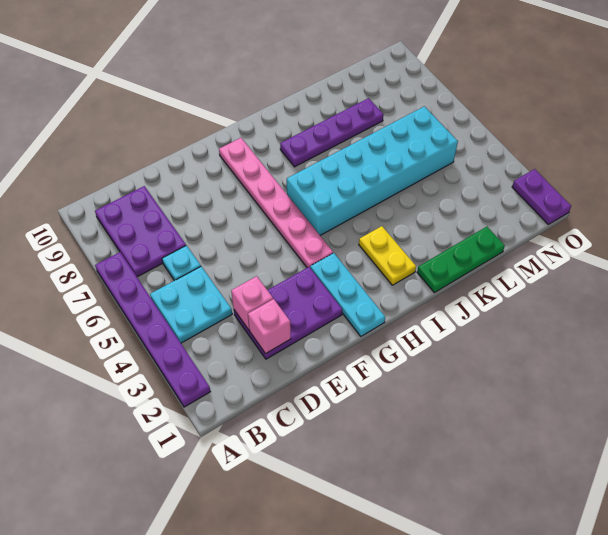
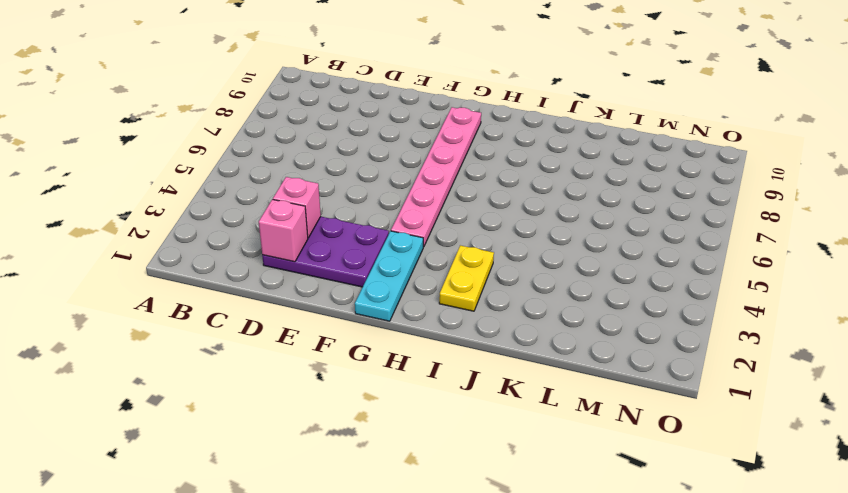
none -> purple plate A2:A7 level 1
none -> cyan plate B4:C5 level 1
none -> purple plate B7:C9 level 1

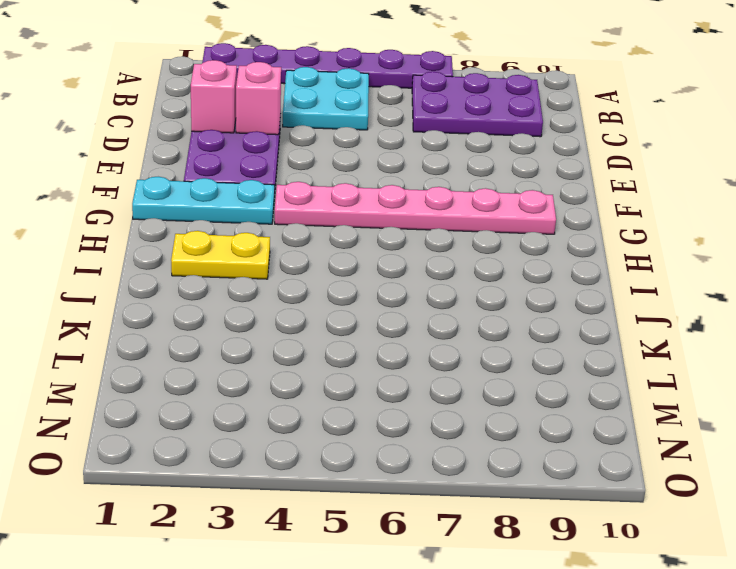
none -> cyan plate C6 level 1
none -> cyan brick H5:M6 level 1
none -> purple plate I8:L8 level 1

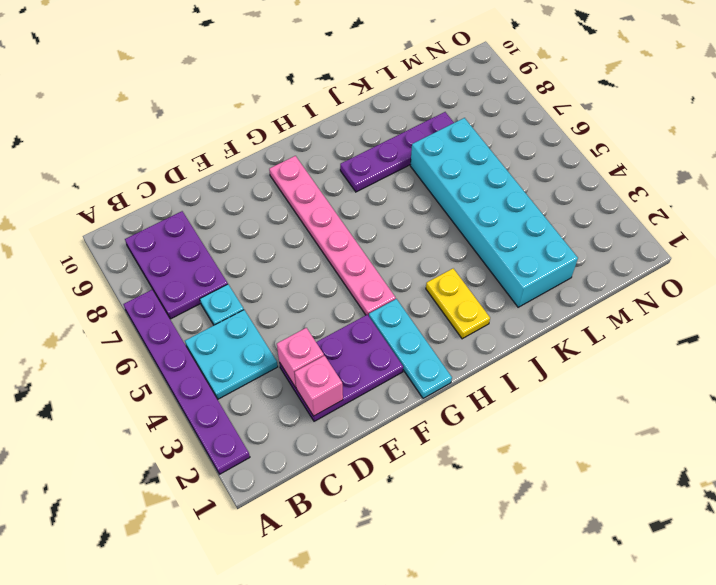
cyan brick K2:L7 level 1 -> cyan brick H5:M6 level 1
none -> green plate J1:L1 level 1
none -> purple plate O1:O2 level 1

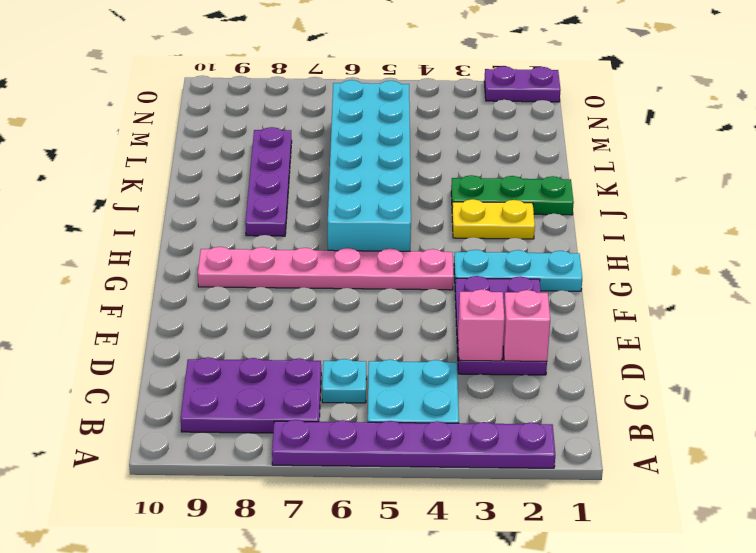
green plate J1:J3 level 1 -> green plate J1:L1 level 1

